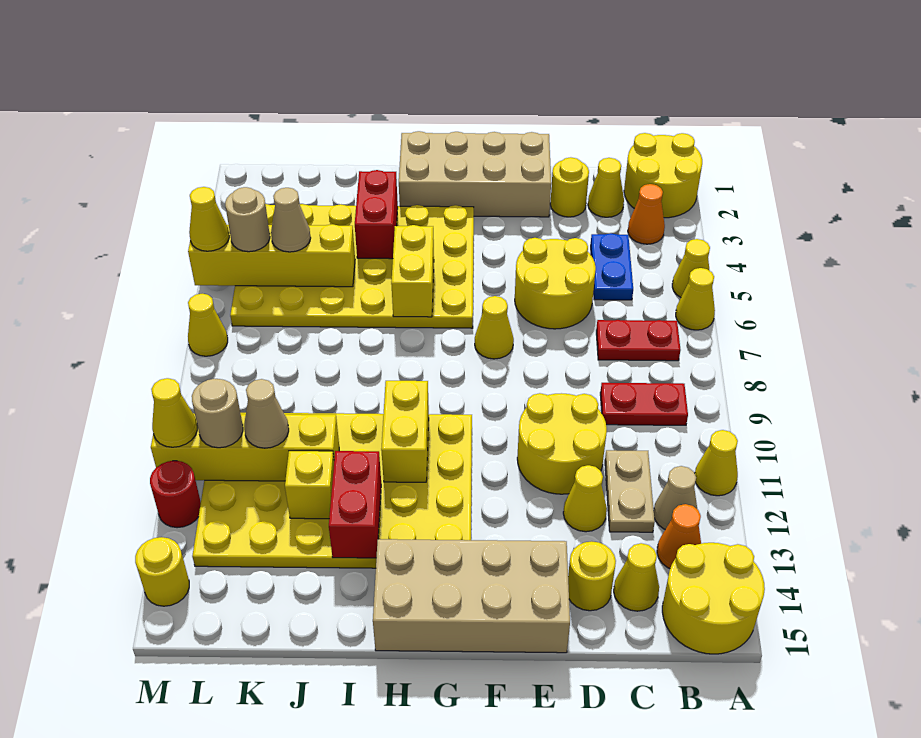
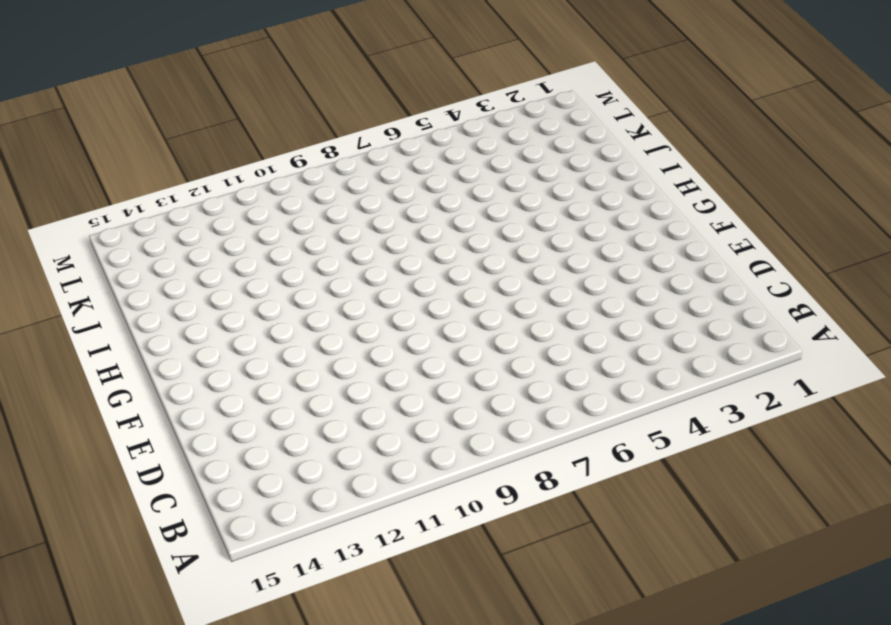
none -> yellow round brick A1:B2 level 1
none -> yellow cone A5 level 1
none -> yellow cone A6 level 1
none -> yellow cone A11 level 1

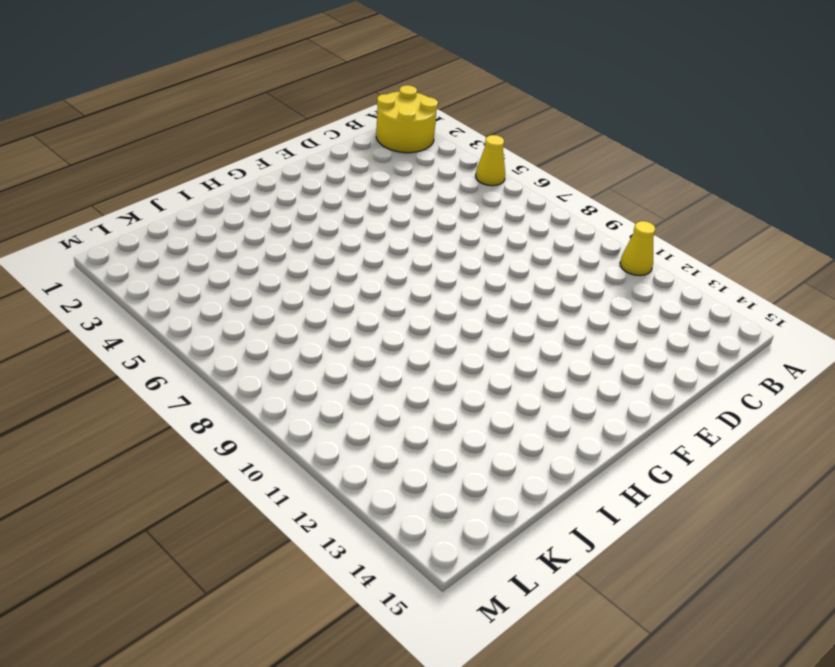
none -> yellow cone A6 level 1
none -> yellow round brick A14:B15 level 1
none -> orange cone B3 level 1
none -> red plate B7:C7 level 1

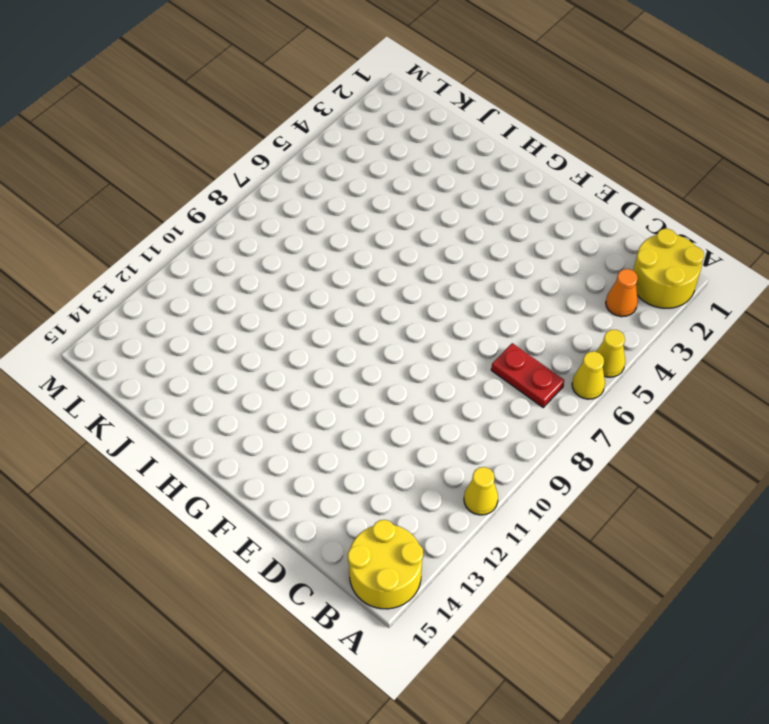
none -> red plate B9:C9 level 1
none -> tan cone B12 level 1
none -> orange cone B13 level 1
none -> yellow cone C2 level 1

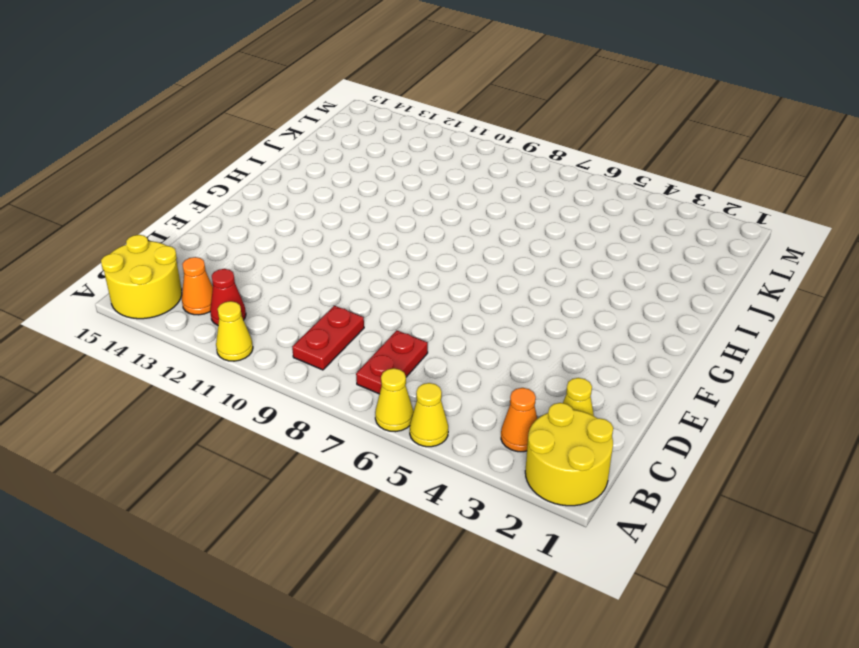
red cone B12 level 1 -> tan cone B12 level 1
none -> blue plate C4:C5 level 1
none -> tan plate C11:C12 level 1
none -> yellow cone C14 level 1
none -> yellow round brick D2 level 1

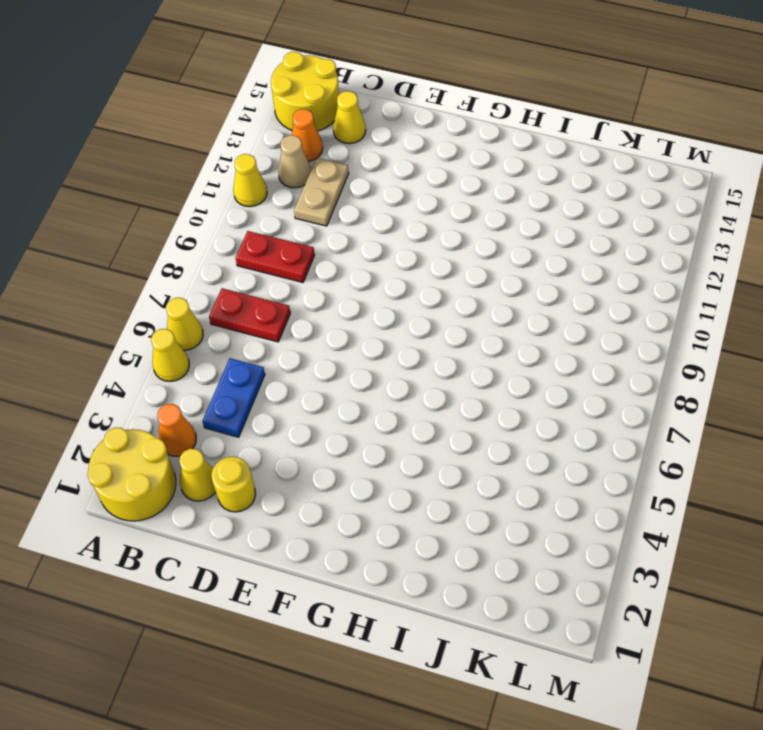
none -> yellow round brick D5:E6 level 1
none -> yellow round brick D10:E11 level 1
none -> yellow cone D12 level 1
none -> yellow round brick D14 level 1

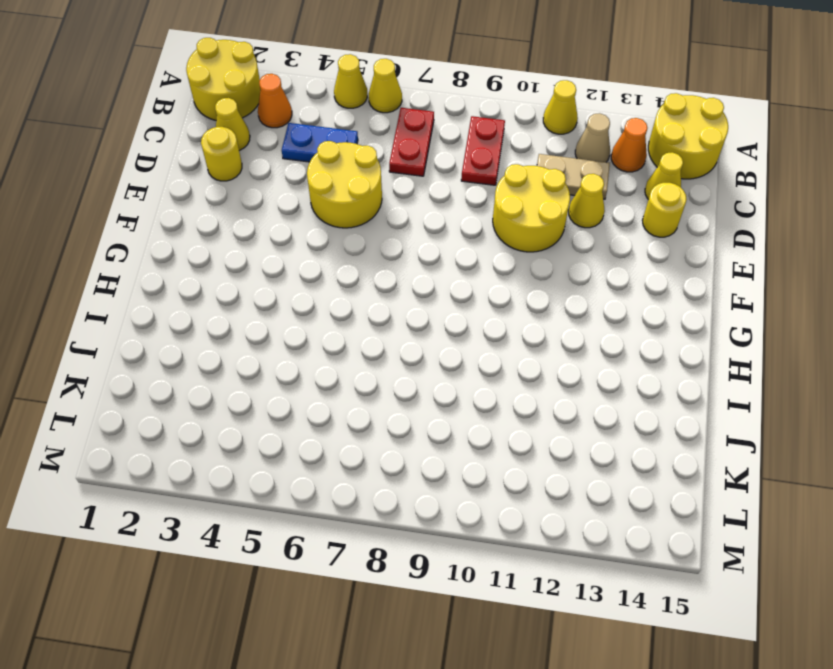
none -> tan brick E1:H2 level 1
none -> tan brick E14:H15 level 1
none -> yellow cone F7 level 1
none -> yellow plate G3:L6 level 1

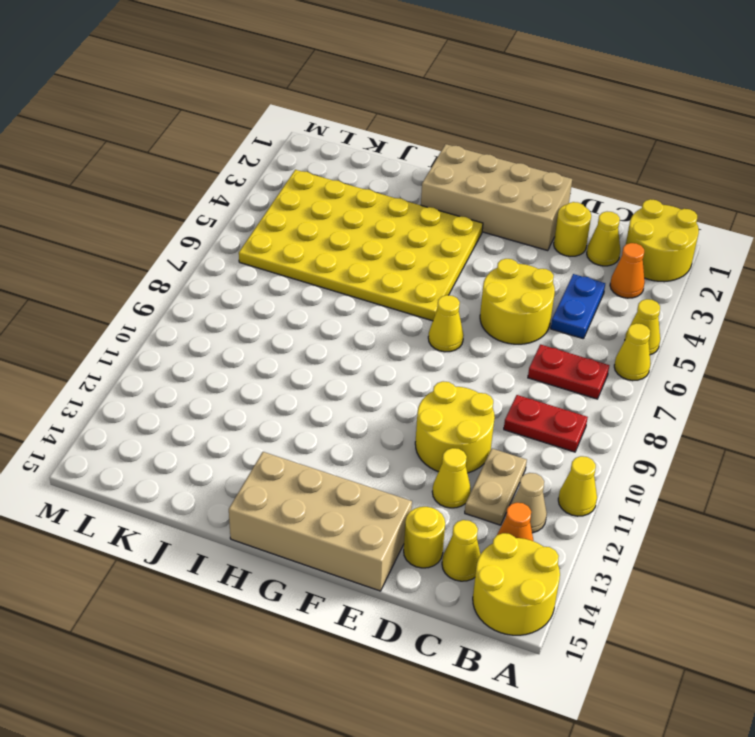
none -> yellow plate G10:L13 level 1
none -> yellow cone M7 level 1
none -> red round brick M12 level 1
none -> yellow round brick M14 level 1

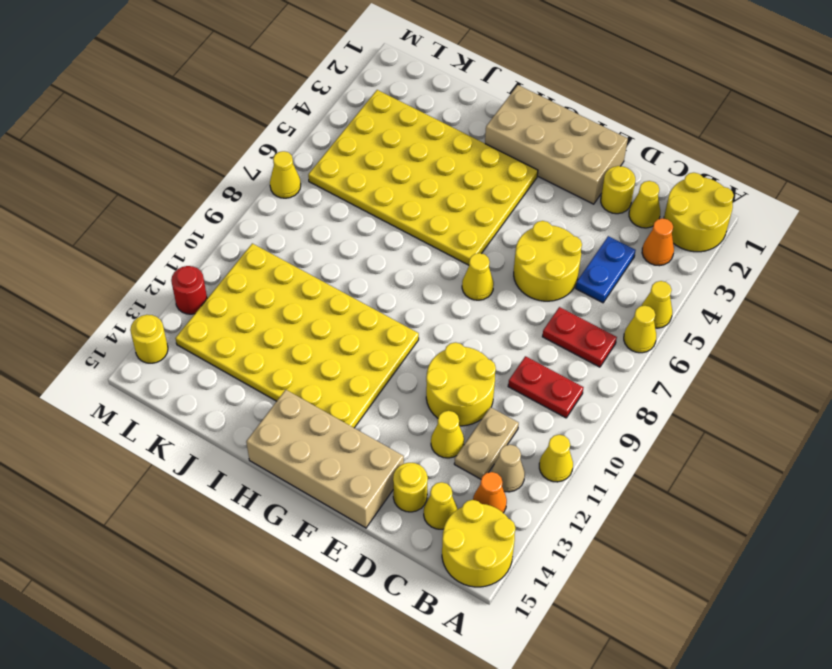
none -> yellow brick H5:H6 level 2
none -> yellow brick H10:H11 level 2
none -> red brick I3:I4 level 2
none -> red brick I12:I13 level 2

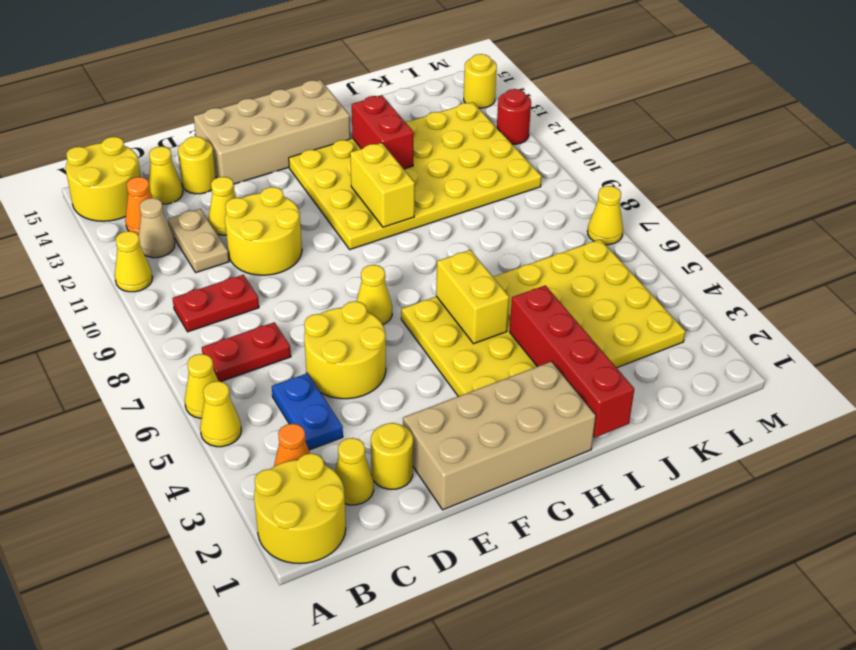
red brick I1:I4 level 2 -> red brick I3:I4 level 2
none -> yellow brick J5:M5 level 2
none -> yellow brick J11:M11 level 2
none -> yellow brick J12 level 2
none -> tan cone K5 level 3

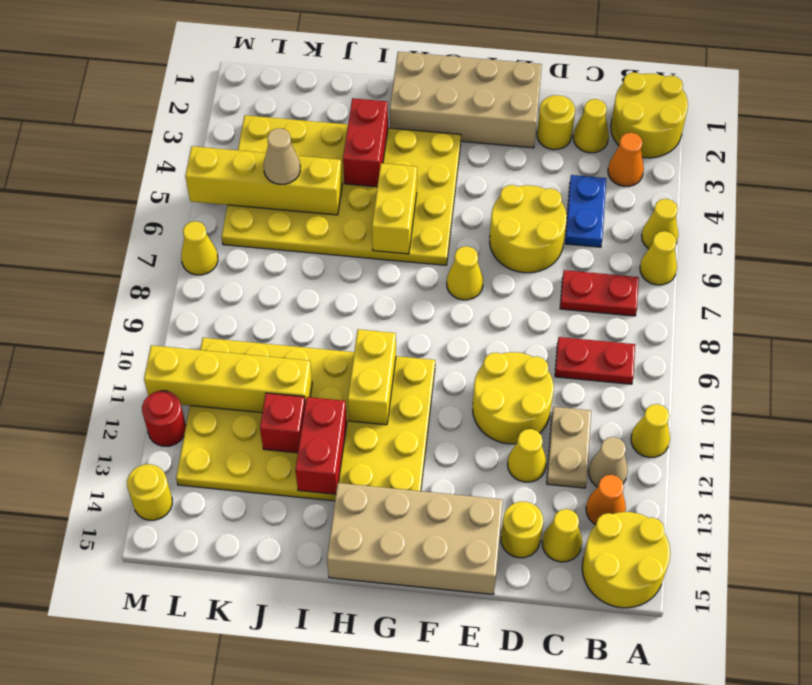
red brick J12 level 2 -> yellow brick J12 level 2
none -> tan cone K11 level 3
none -> tan round brick L5 level 3
none -> tan round brick L11 level 3
none -> yellow cone M5 level 3

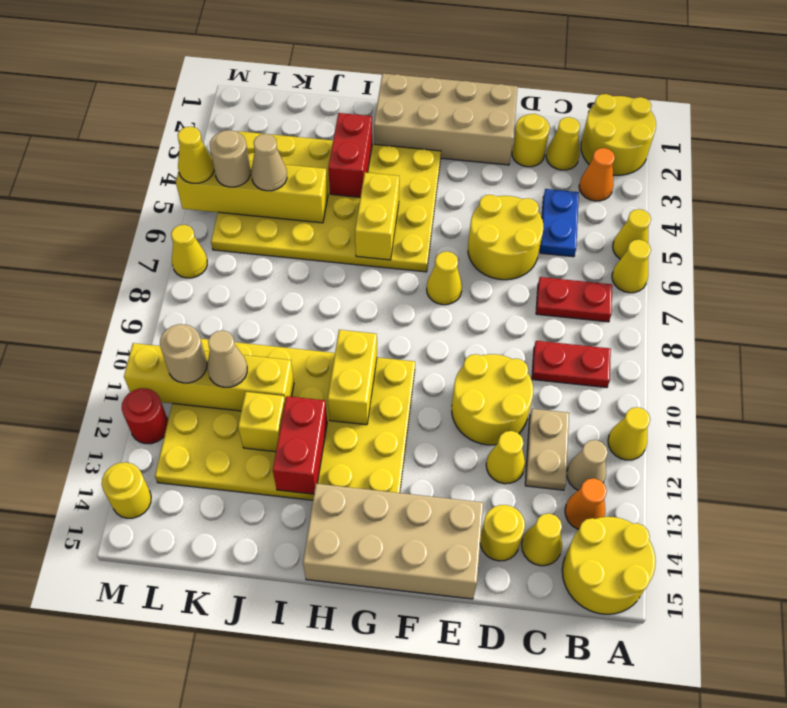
none -> yellow cone M11 level 3

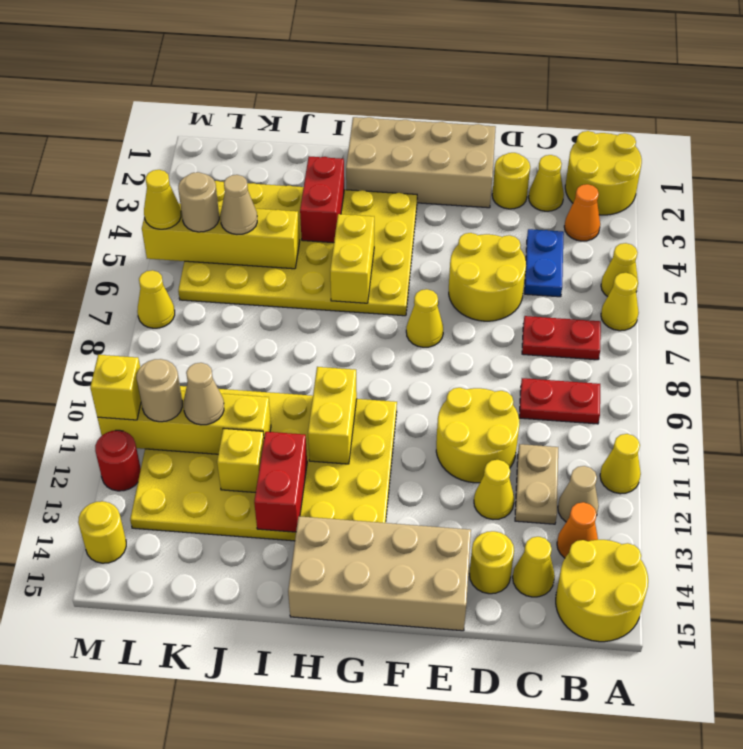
yellow brick M11 level 3 -> yellow cone M11 level 3

